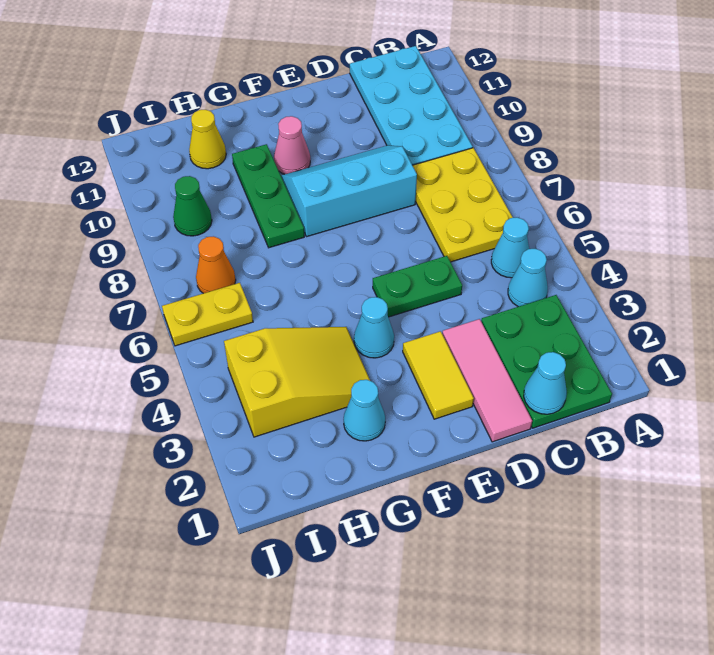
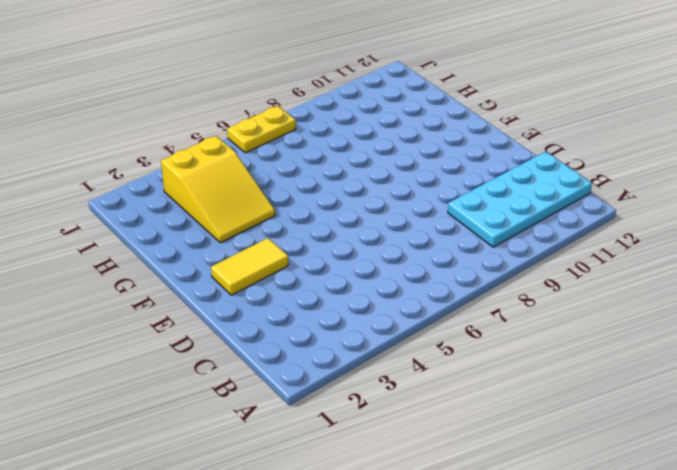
yellow plate J6:J7 level 1 -> yellow plate I6:J6 level 1
none -> green plate B1:C3 level 1
none -> cyan cone B4 level 1
none -> cyan cone B5 level 1

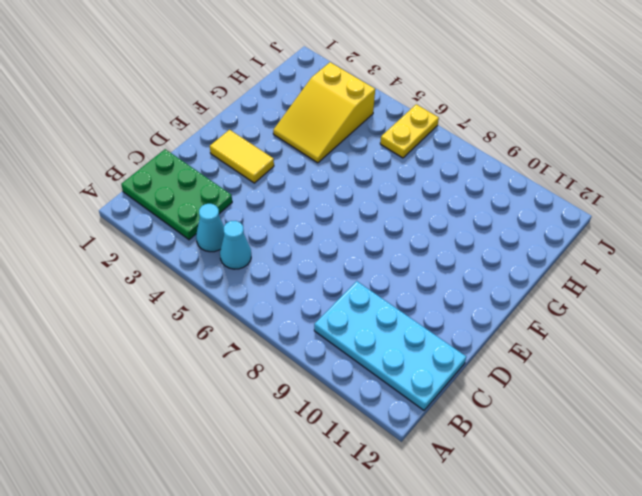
none -> yellow plate B6:C8 level 1
none -> pink tile D1:D3 level 1
none -> green plate D5:E5 level 1

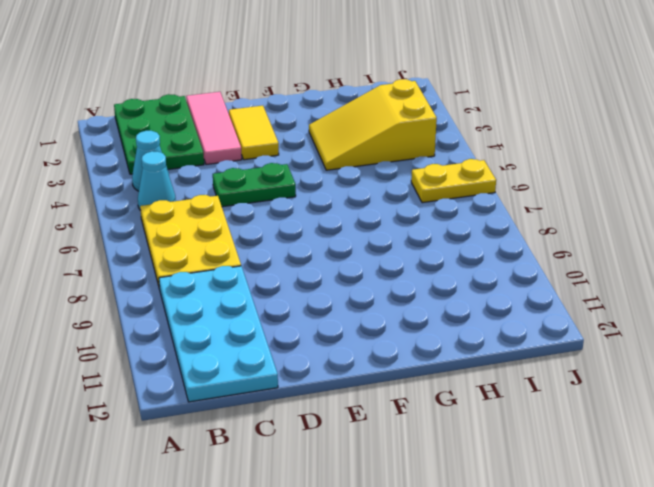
none -> cyan slope D8:F9 level 1 top 8
none -> cyan cone F4 level 1
none -> pink cone F10 level 1

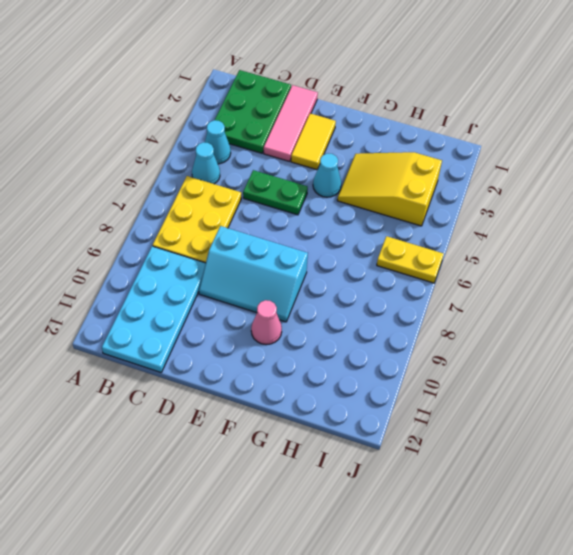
none -> cyan cone G2 level 1
none -> green plate G8:G10 level 1
none -> yellow cone H11 level 1

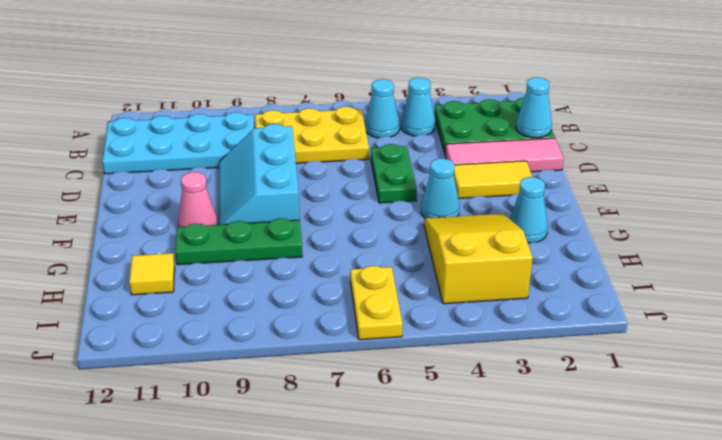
yellow tile H11 level 1 -> yellow cone H11 level 1
none -> orange cone I7 level 1
none -> green cone I9 level 1

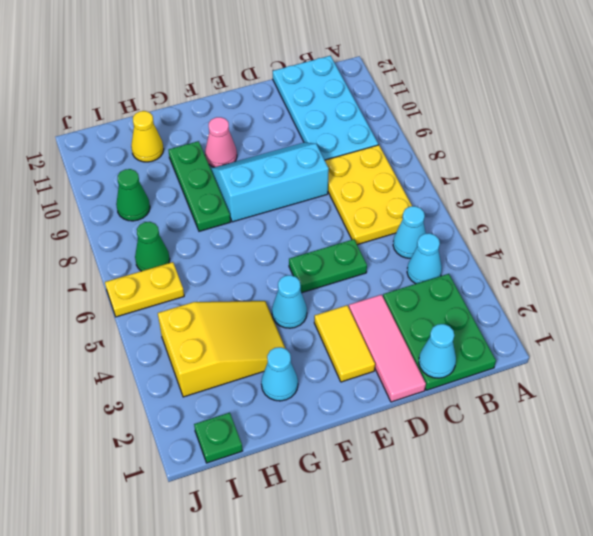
green plate I1 level 1 -> none
green cone I7 level 1 -> orange cone I7 level 1

